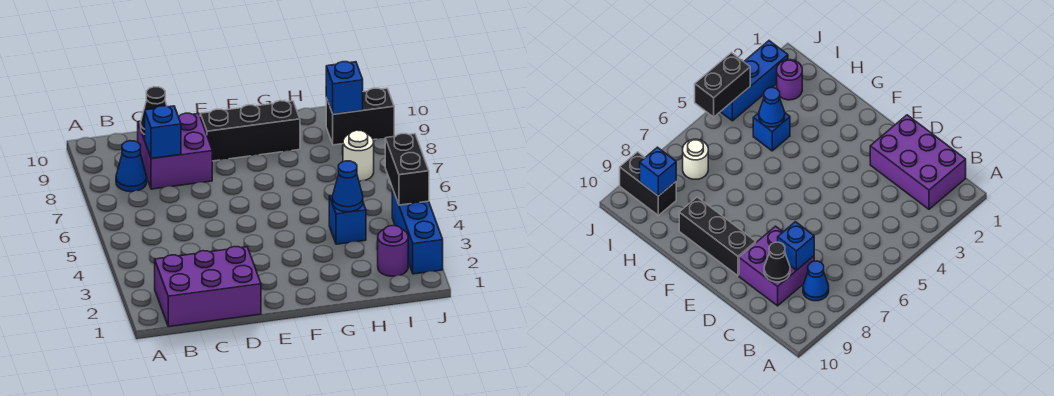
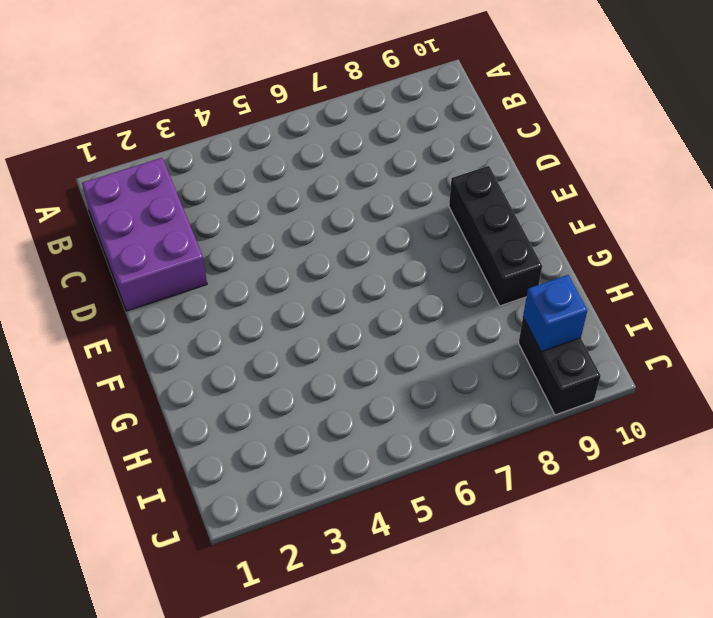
none -> blue cone B8 level 1
none -> purple brick C8:D9 level 1
none -> blue brick H4 level 1

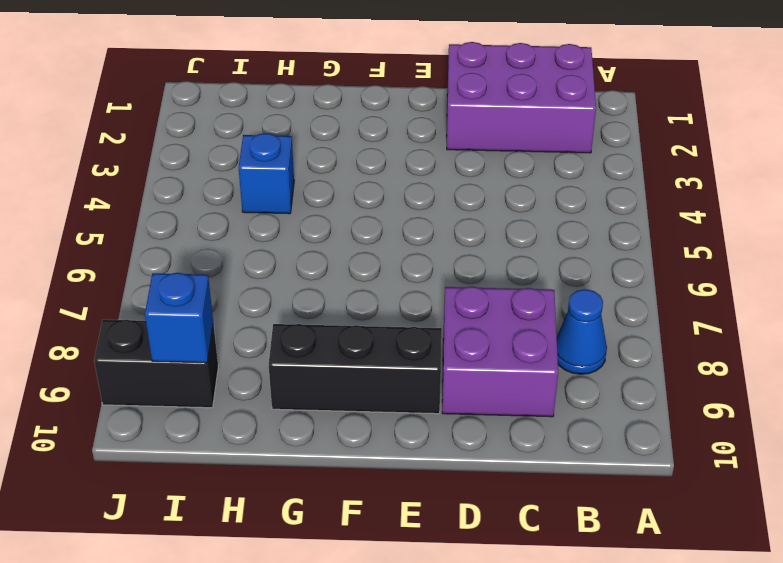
none -> purple round brick I2 level 1
none -> white round brick I7 level 1
none -> blue brick J2:J4 level 1

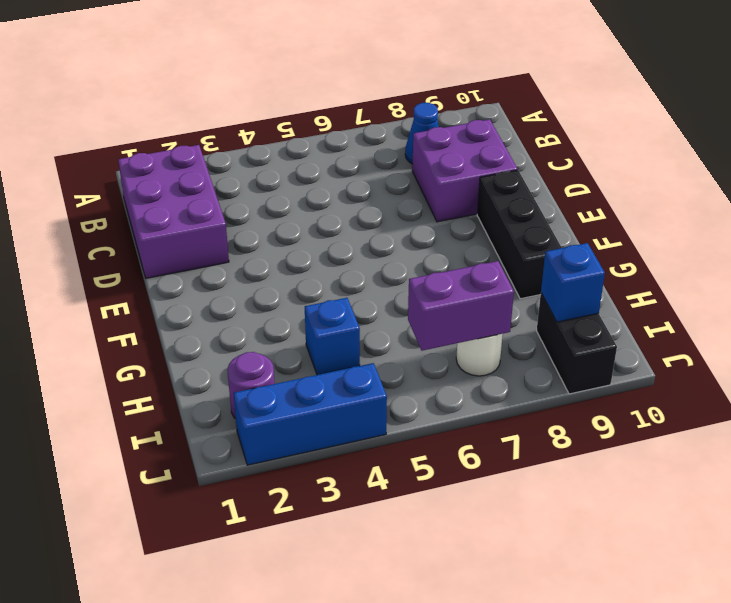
purple brick I6:I7 level 2 -> none
none -> blue brick C8 level 2
none -> black cone C9 level 2
none -> blue cone H4 level 2

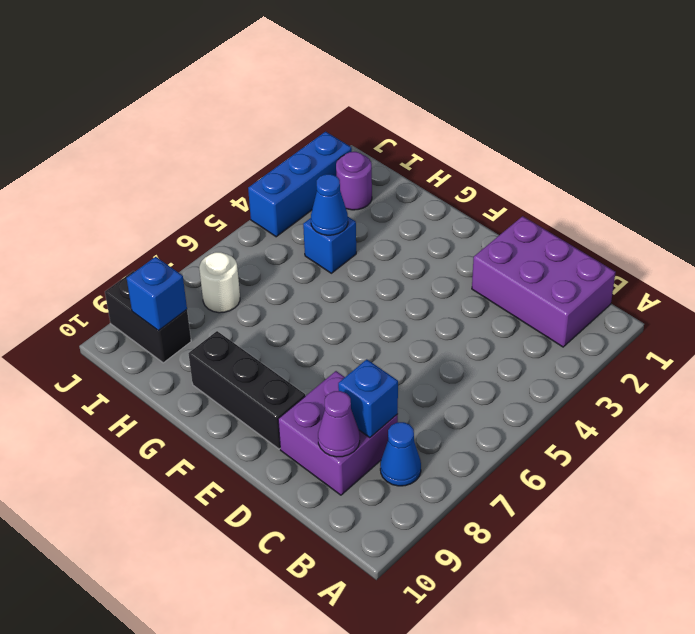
purple cone C9 level 2 -> black cone C9 level 2
none -> black brick J4:J5 level 2

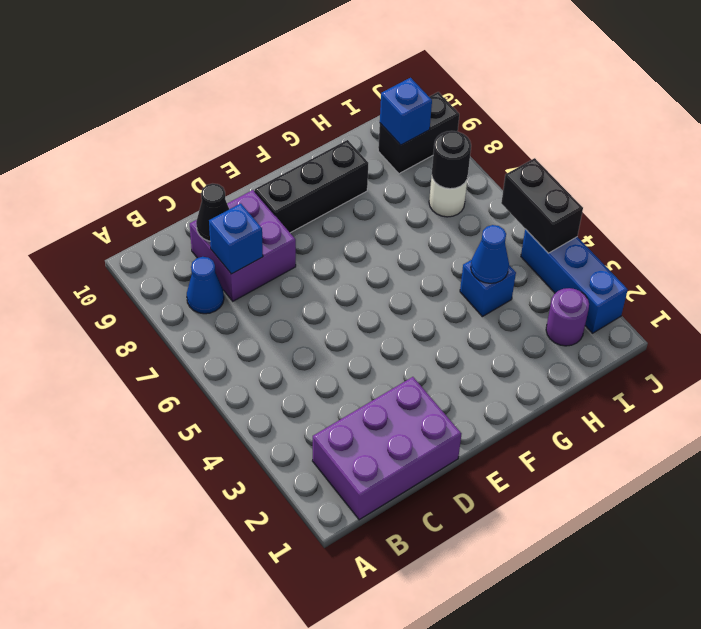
black round brick I7 level 2 -> none

